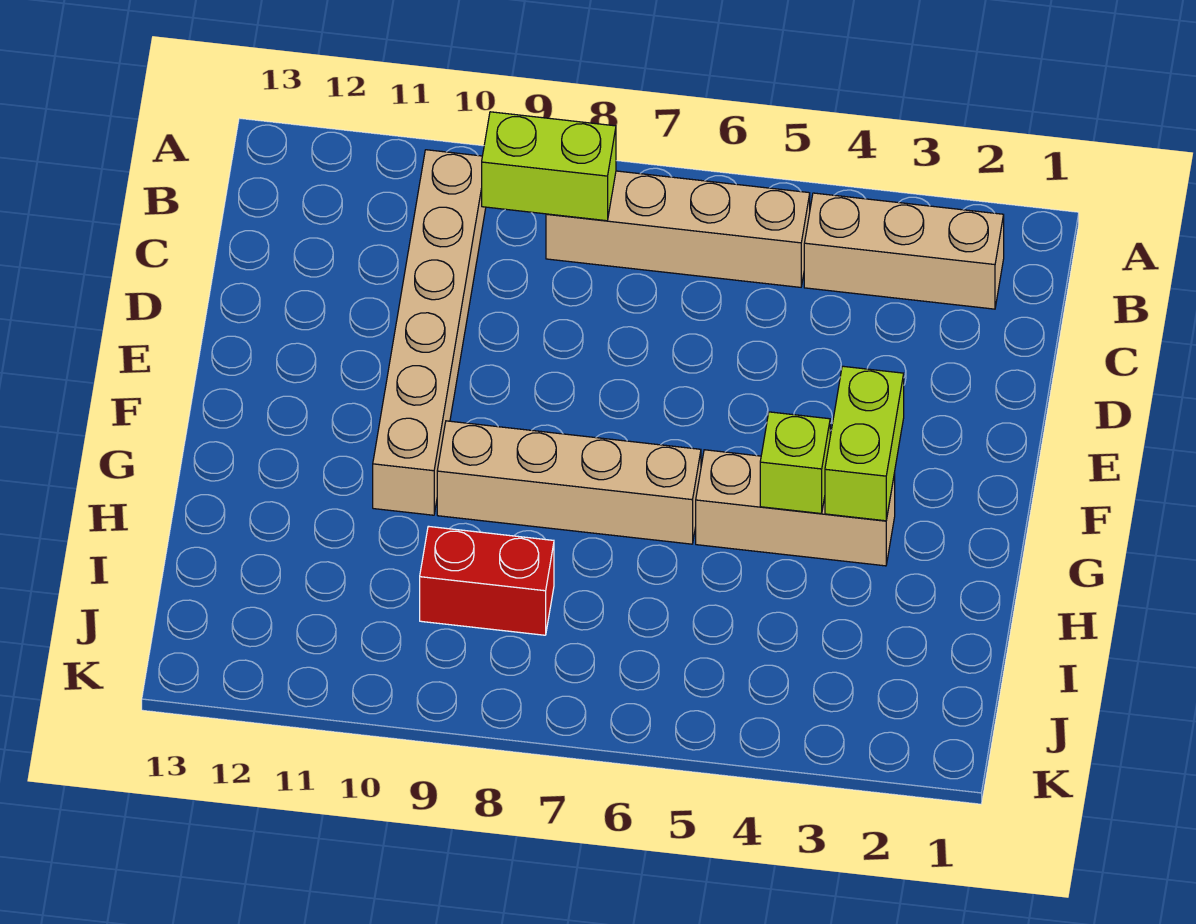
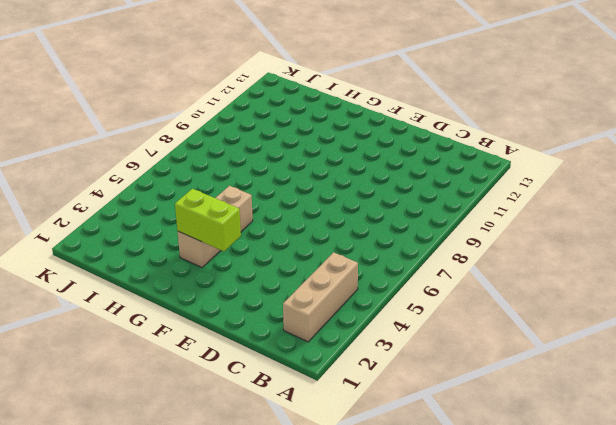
none -> tan brick B5:B8 level 1
none -> tan brick B10:G10 level 1

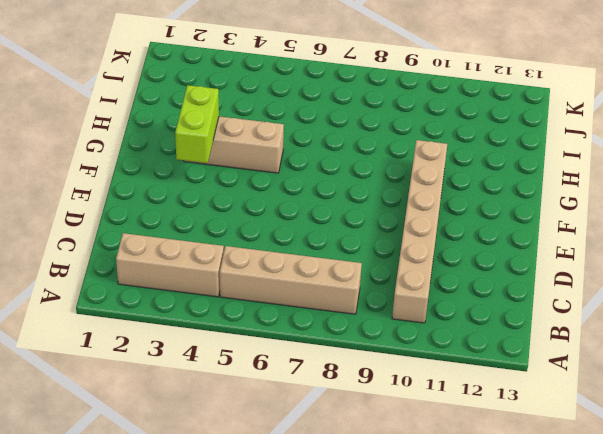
none -> tan brick G6:G9 level 1
none -> red brick I8:I9 level 1

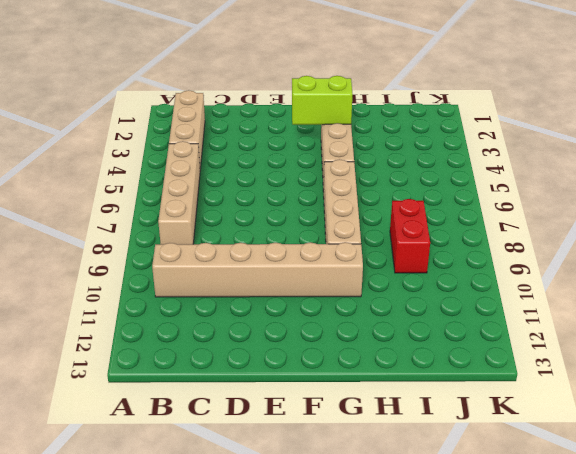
none -> lime brick B8:B9 level 2
none -> lime brick G4 level 2

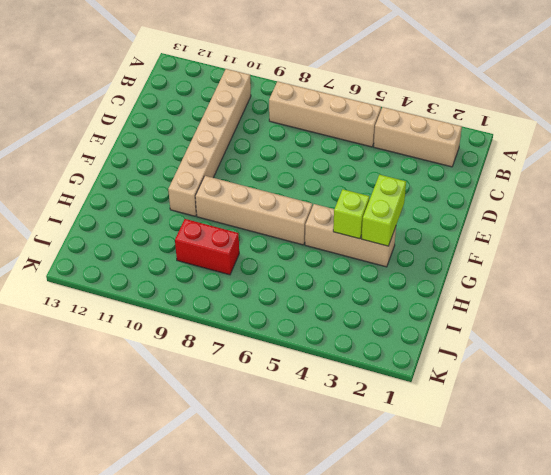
none -> lime brick B8:B9 level 2

